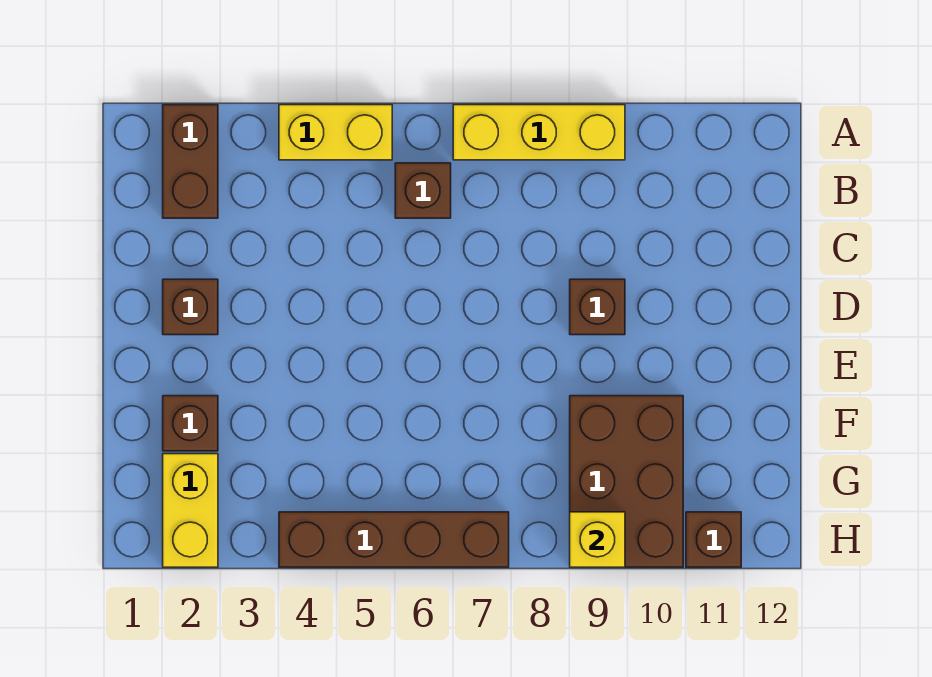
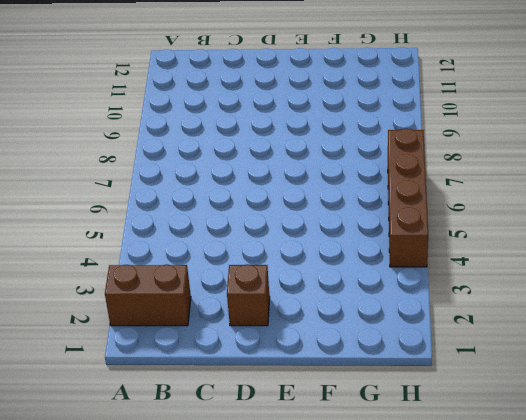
none -> yellow brick A4:A5 level 1
none -> yellow brick A7:A9 level 1
none -> brown brick B6 level 1

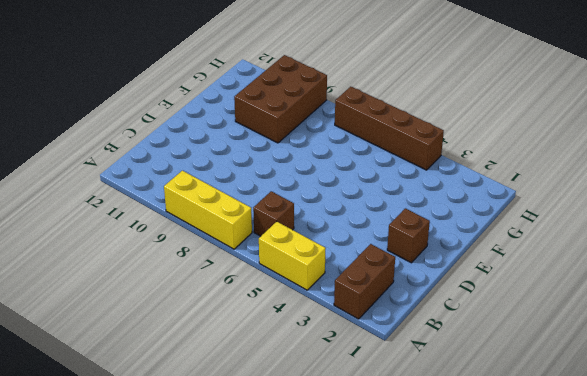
none -> brown brick D9 level 1
none -> brown brick F2 level 1
none -> yellow brick G2:H2 level 1

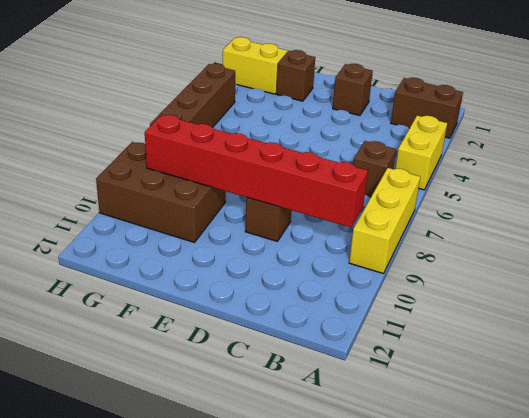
red brick B9:G9 level 2 -> none
none -> brown brick H11 level 1
none -> yellow brick H9 level 2

